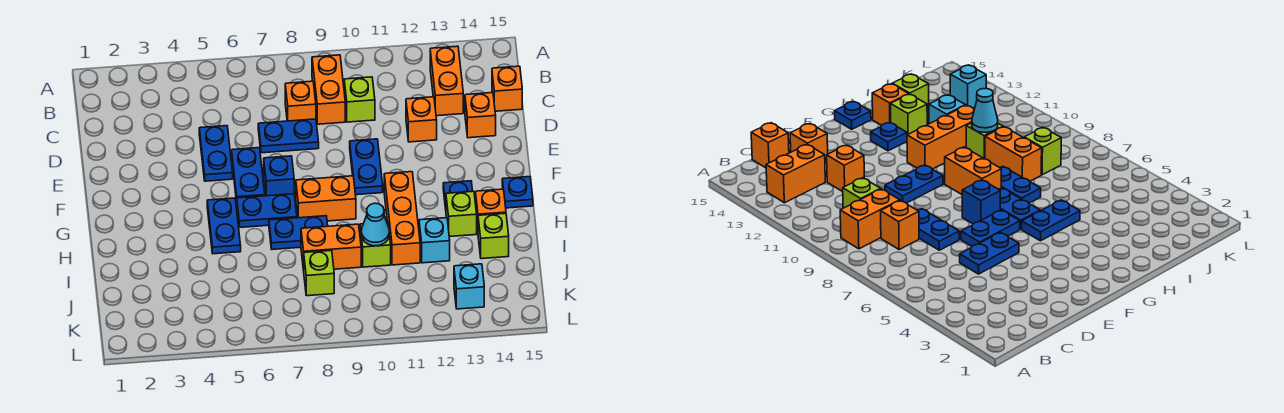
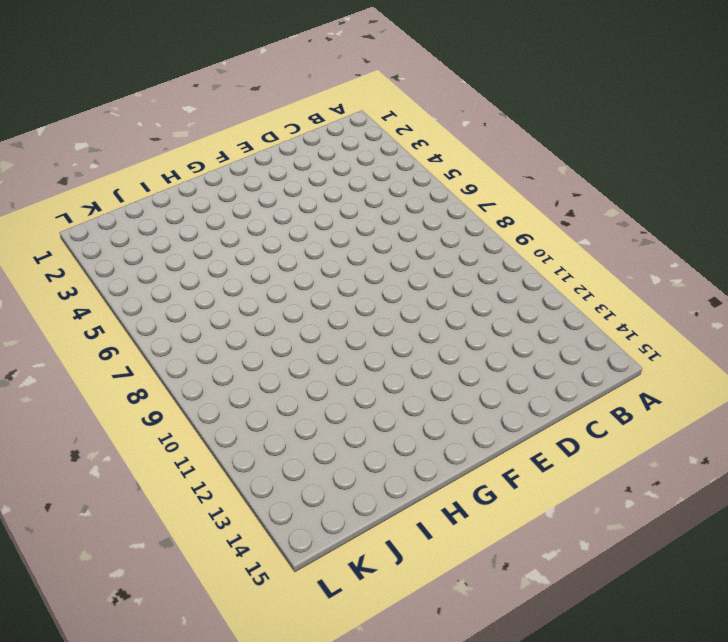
none -> orange brick B9:C9 level 1
none -> orange brick B13:C13 level 1
none -> orange brick C8 level 1

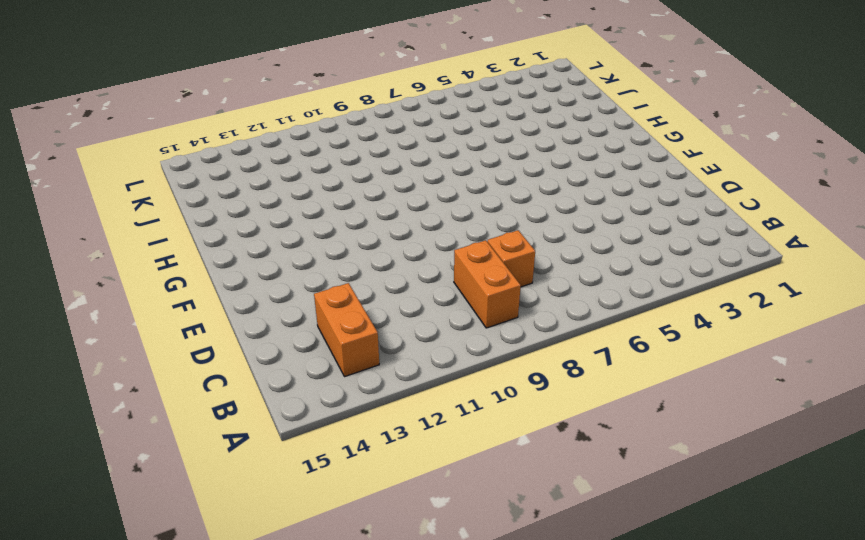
none -> lime brick C10 level 1
none -> orange brick C15 level 1
none -> blue plate D5:E5 level 1

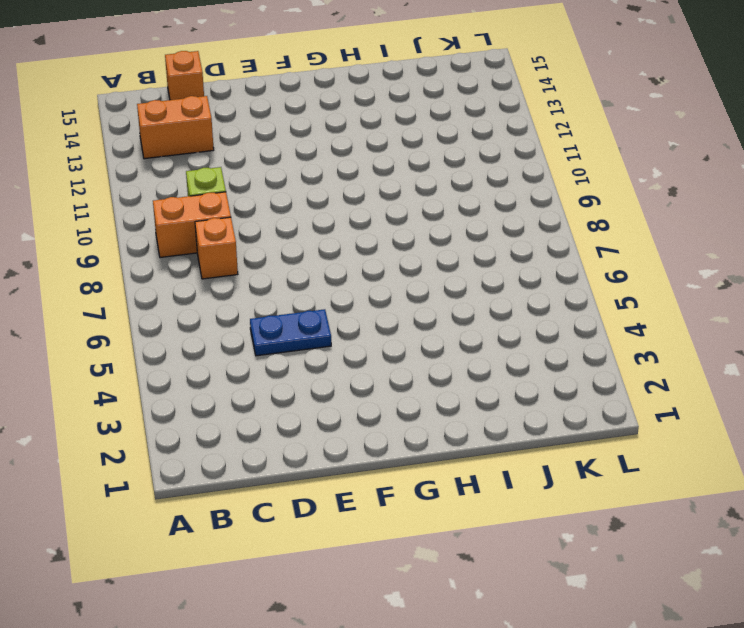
none -> blue plate D7:D8 level 1
none -> orange brick D12 level 1
none -> orange brick D14 level 1

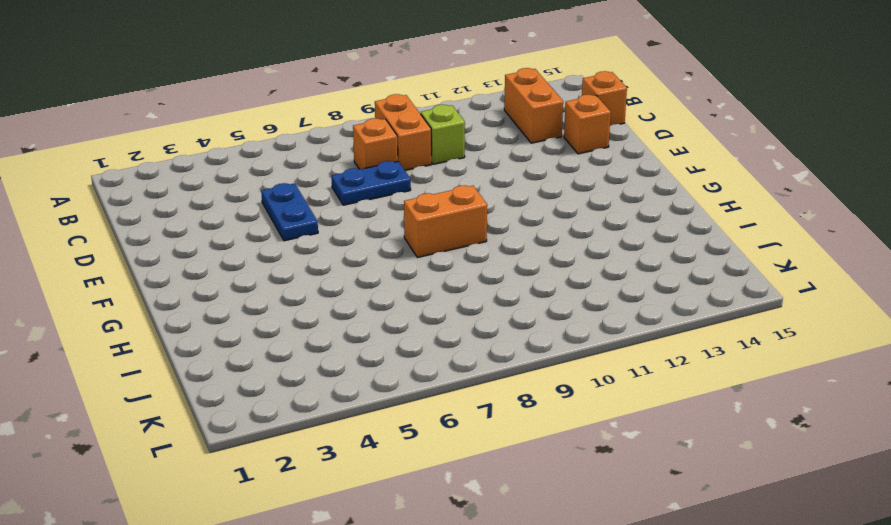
none -> orange brick D12 level 1
none -> blue plate E6:F6 level 1
none -> blue plate E10:F10 level 1

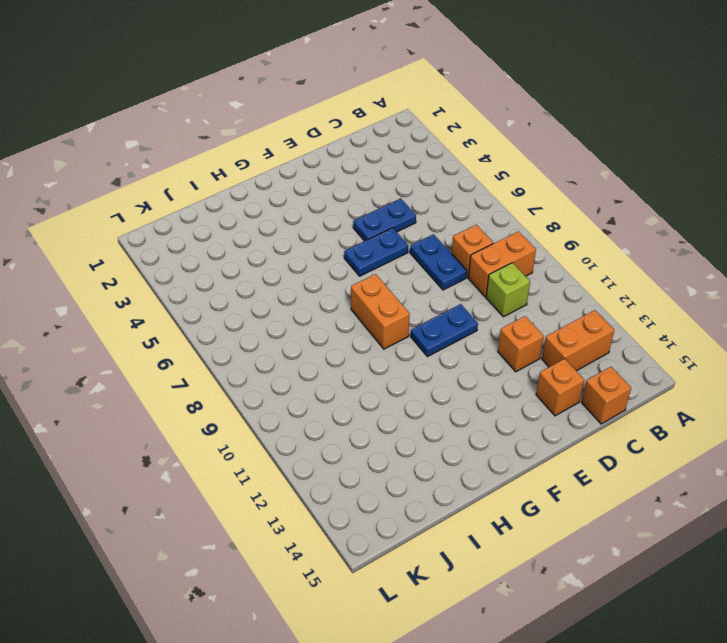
none -> blue brick F7 level 1
none -> blue plate G5:H5 level 1
none -> blue plate G6:G7 level 1

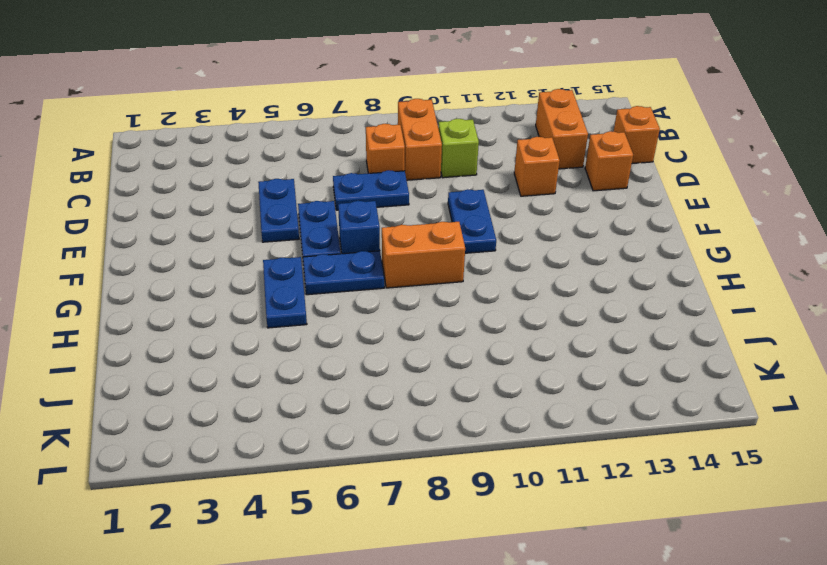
none -> orange brick G11:I11 level 1
none -> blue plate G13 level 1
none -> blue plate G15 level 1

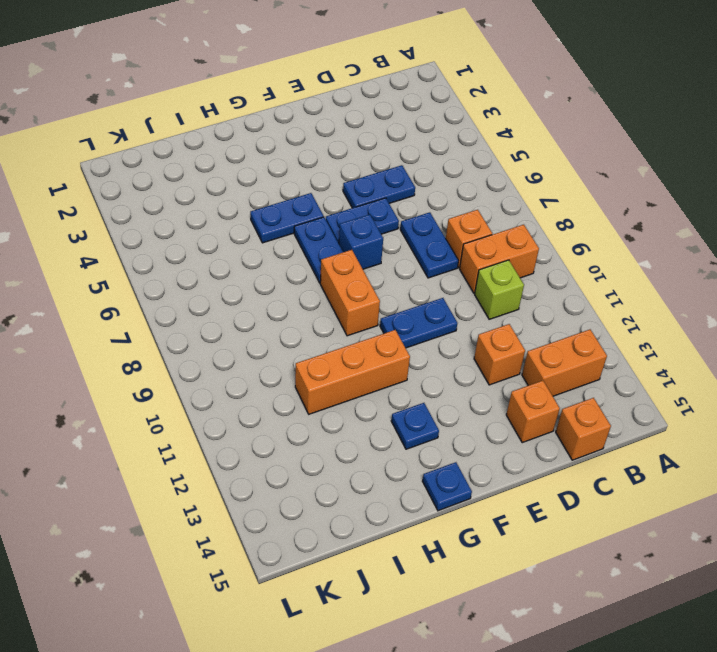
none -> blue plate H7:H8 level 1
none -> lime brick H13 level 1
none -> orange brick H14 level 1

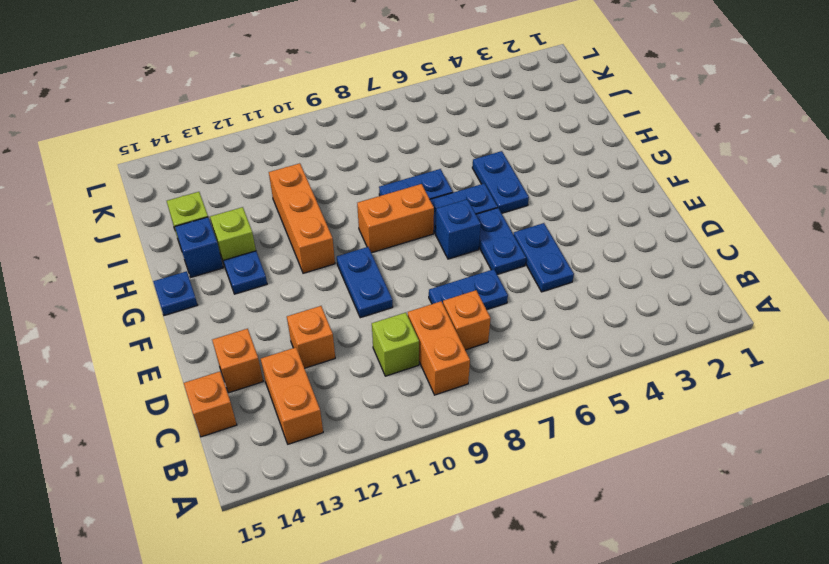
blue brick H14 level 1 -> orange brick H14 level 1
none -> orange brick I8:I9 level 1
none -> lime brick I10 level 1
none -> cyan brick I12 level 1

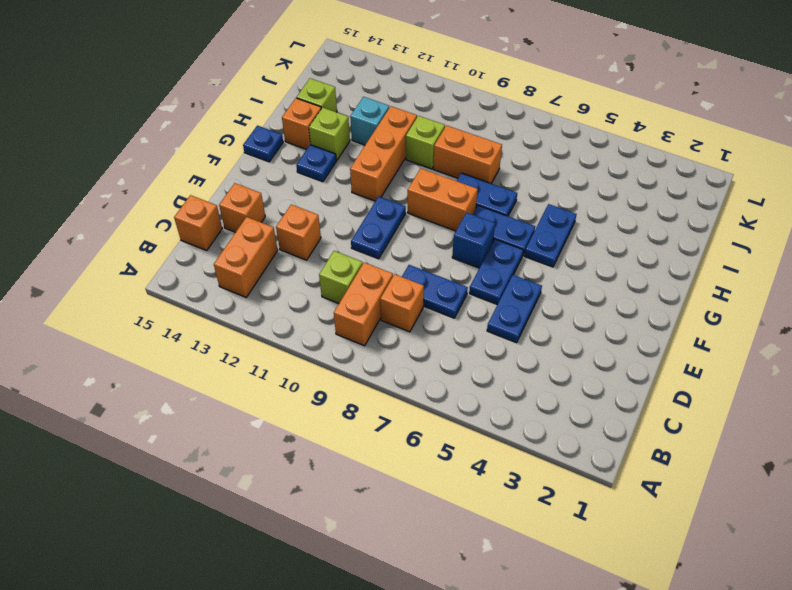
none -> lime brick J8 level 1
none -> cyan brick K13 level 1
none -> cyan cone I10 level 2

